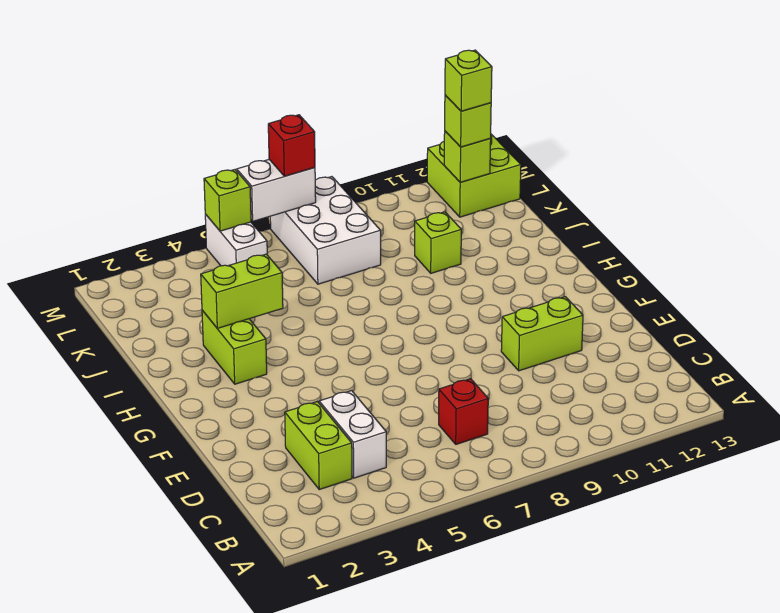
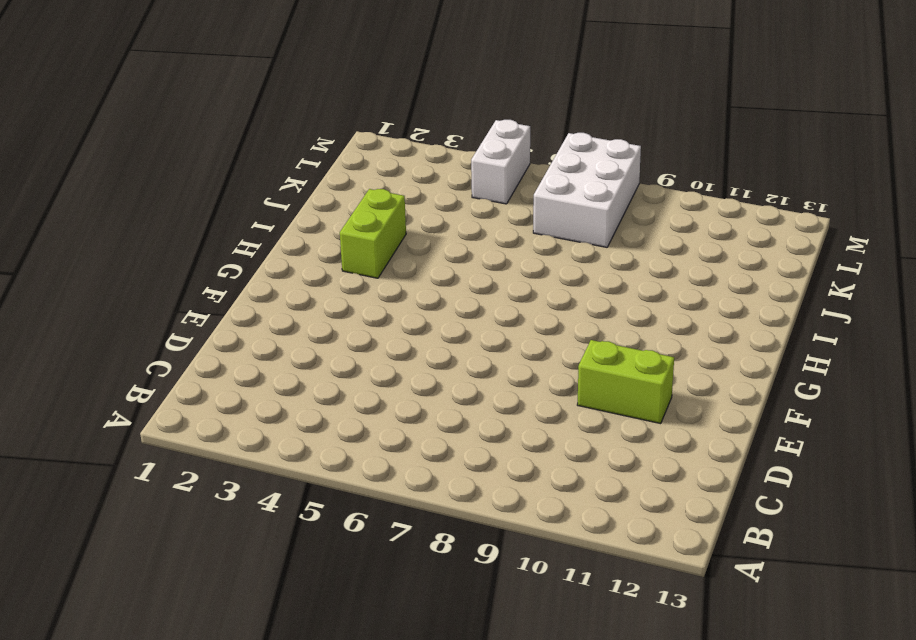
none -> lime brick C3:D3 level 1
none -> white brick C4:D4 level 1
none -> red brick C7 level 1

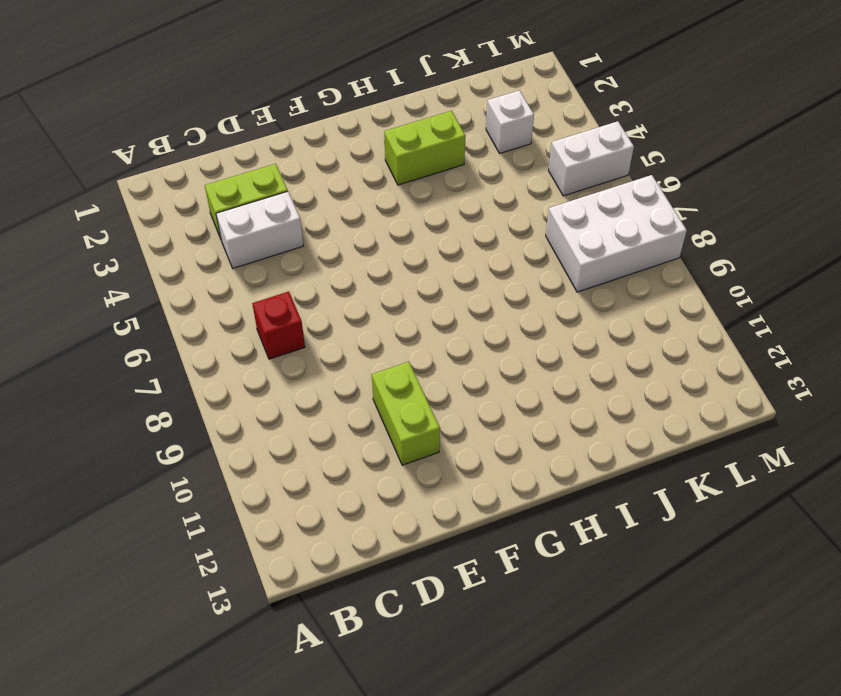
white brick K3 level 1 -> none
none -> lime brick J10 level 1
none -> lime brick L12:M13 level 1
none -> lime brick I3:I4 level 2

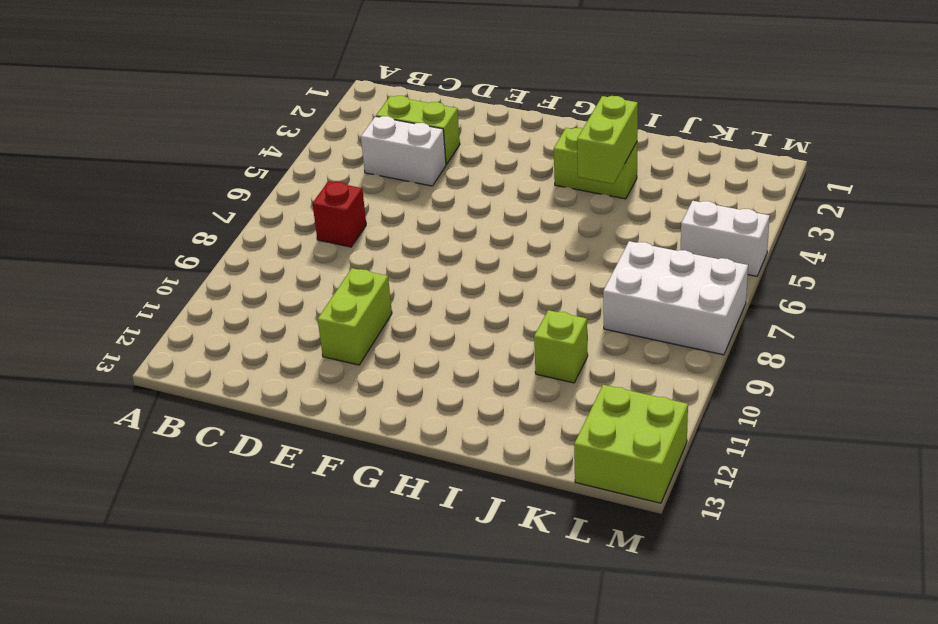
none -> lime brick L12 level 2
none -> lime brick M5 level 2
none -> white brick M6:M7 level 2

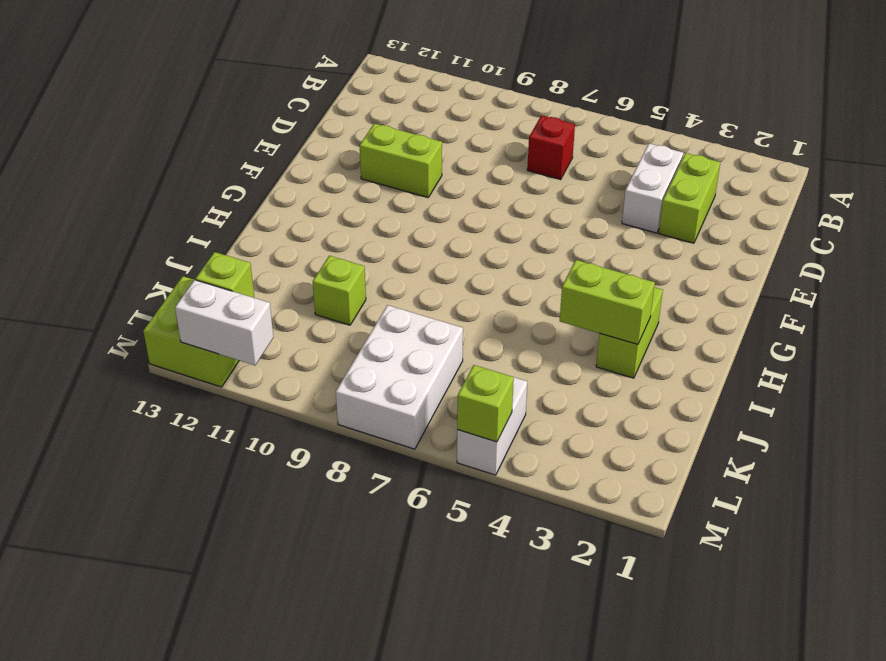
white brick M11:M12 level 2 -> white brick M6:M7 level 2
none -> lime brick L12 level 3
none -> red brick M7 level 3
none -> lime brick L12 level 4

